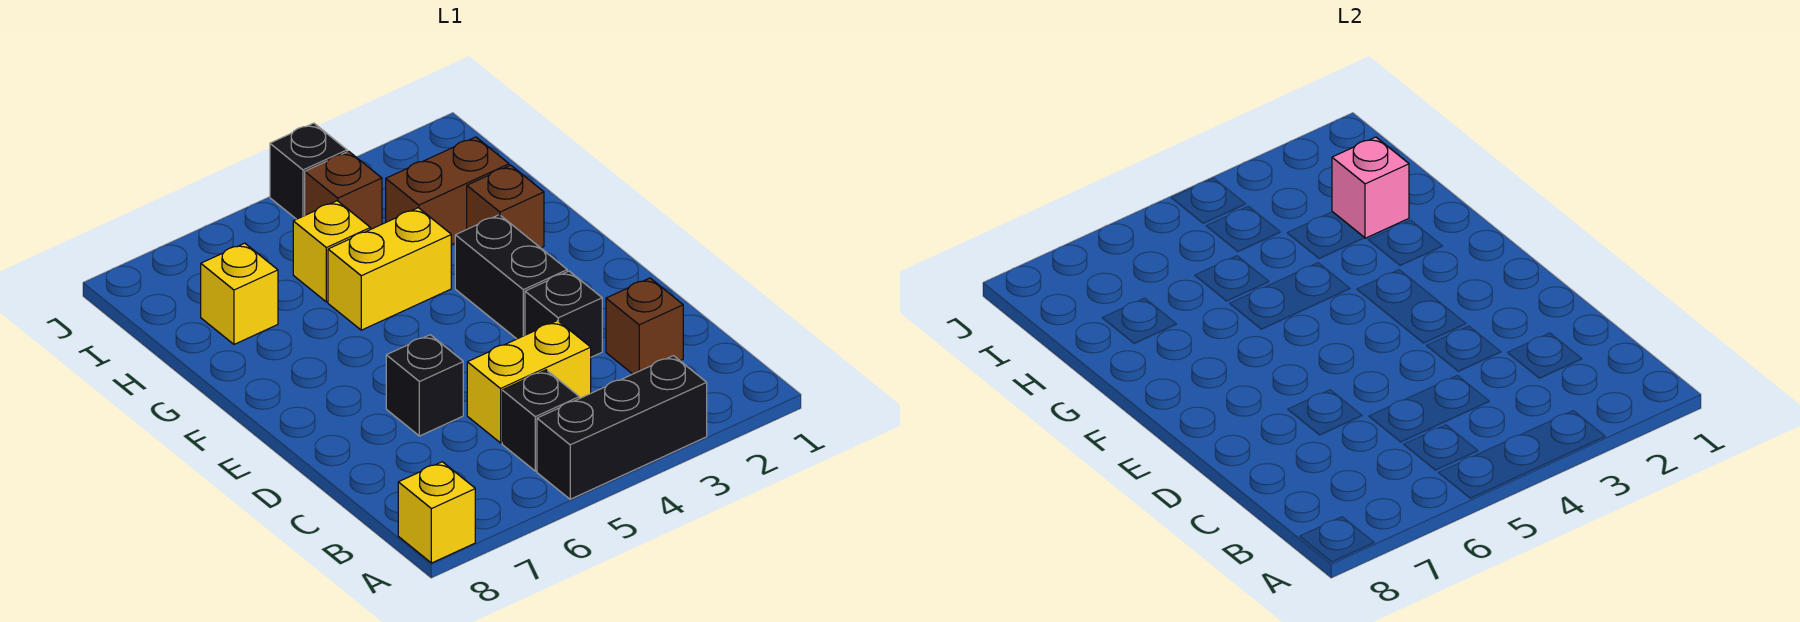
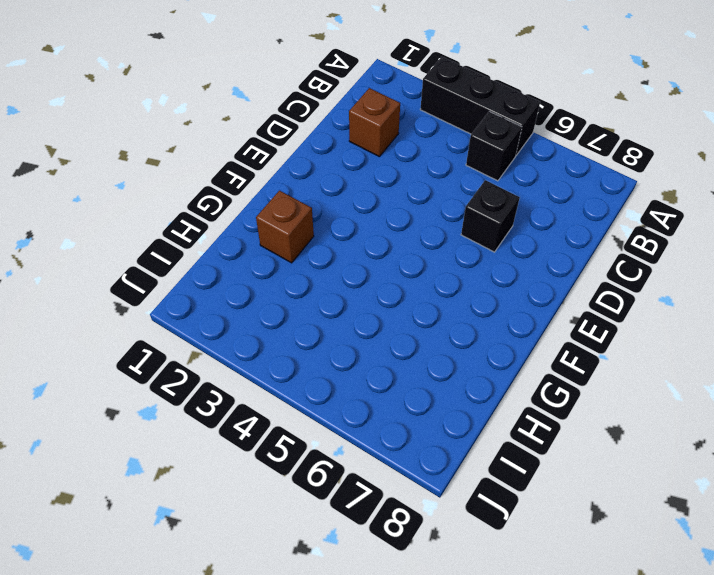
none -> yellow brick A8 level 1
none -> yellow brick C4:C5 level 1
none -> black brick D3 level 1

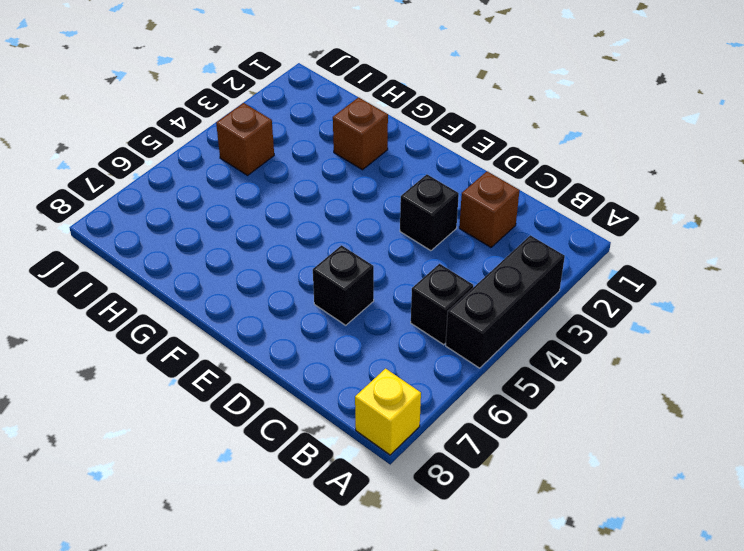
none -> yellow brick C4:C5 level 1
none -> black brick E3:F3 level 1
none -> yellow brick G4:G5 level 1

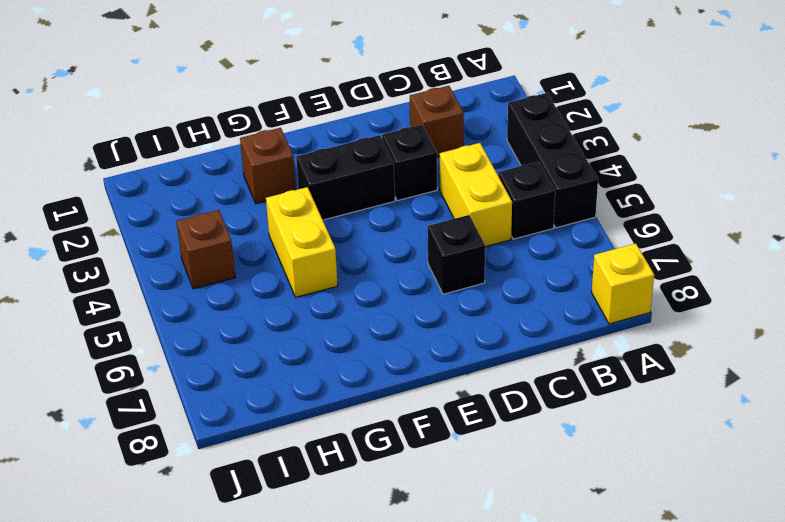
none -> brown brick H2:H3 level 1
none -> yellow brick H5 level 1
none -> yellow brick H7 level 1

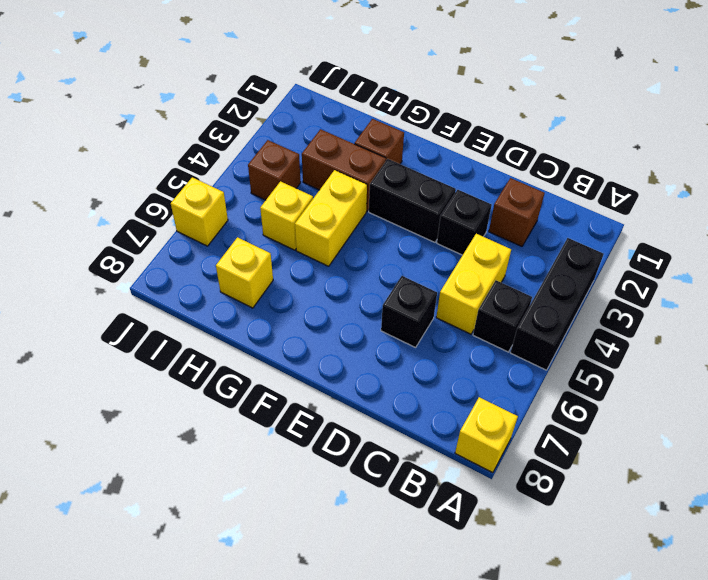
brown brick G3:H3 level 1 -> brown brick H2:H3 level 1
yellow brick J6 level 1 -> none
none -> black brick J4 level 1
none -> pink brick H2 level 2

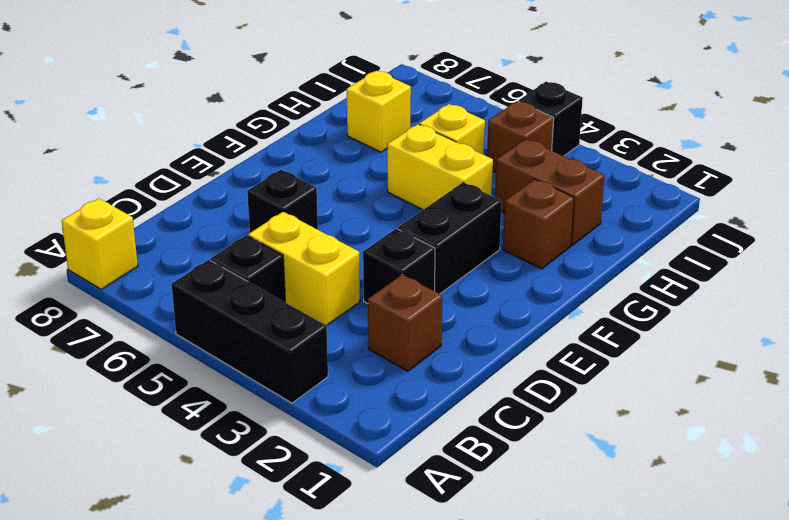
none -> pink brick H2 level 2

